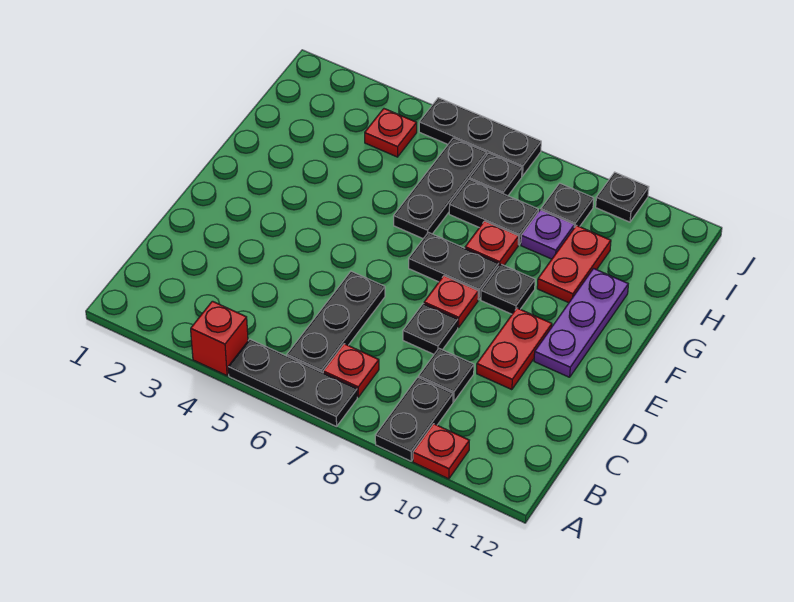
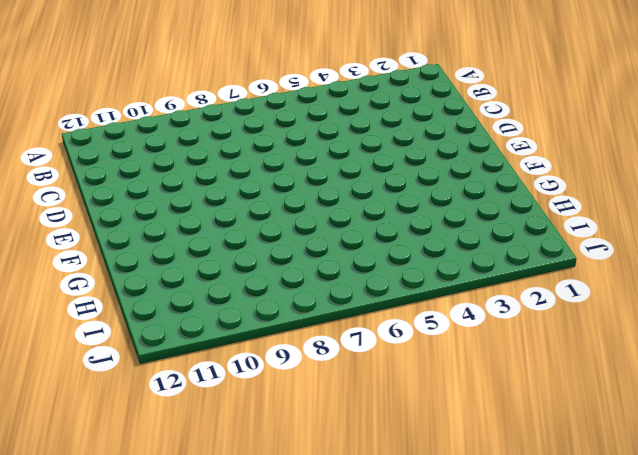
none -> red brick A4 level 1
none -> black plate A5:A7 level 1
none -> black plate A9:B9 level 1

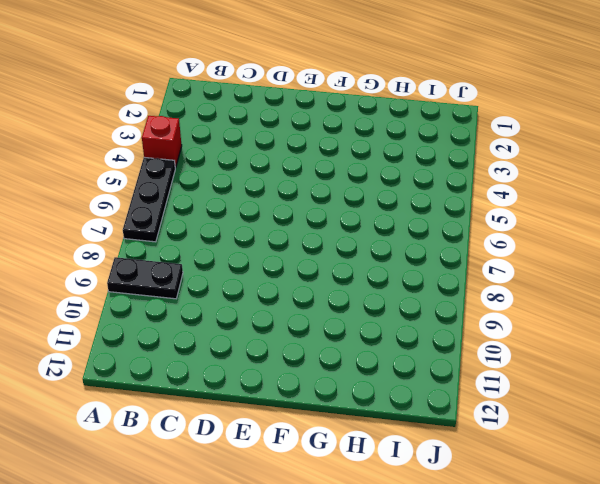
none -> red plate A10 level 1
none -> black plate B6:D6 level 1
none -> red plate B7 level 1

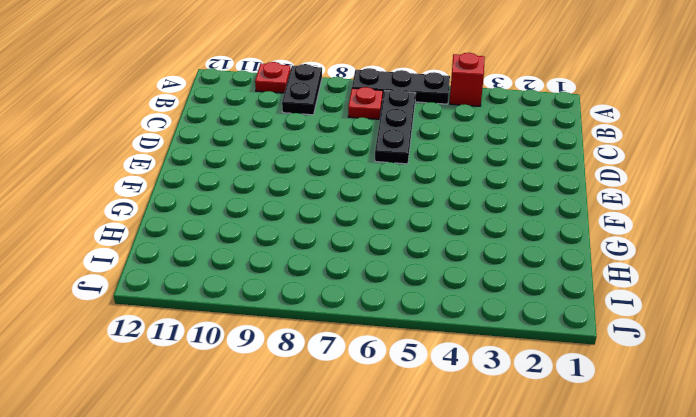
none -> black plate C9 level 1
none -> black plate D8 level 1
none -> red plate D10:E10 level 1

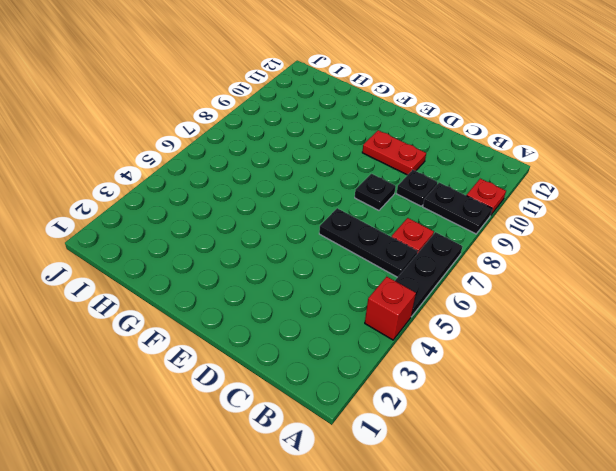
none -> red plate E8 level 1
none -> purple plate E11:G11 level 1
none -> black plate F7:F8 level 1

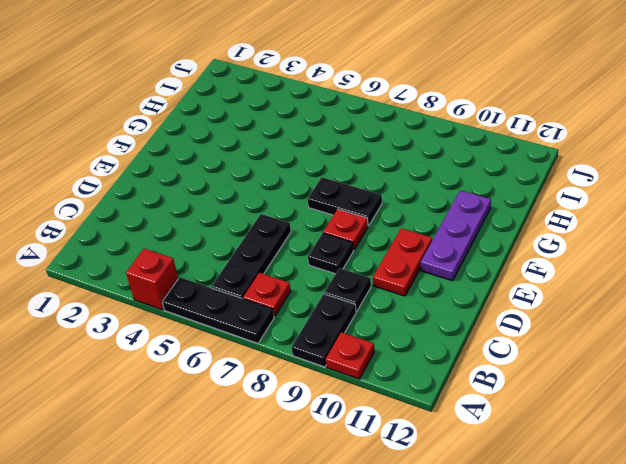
none -> black plate F9 level 1
none -> black plate G6:I6 level 1
none -> red plate G8 level 1

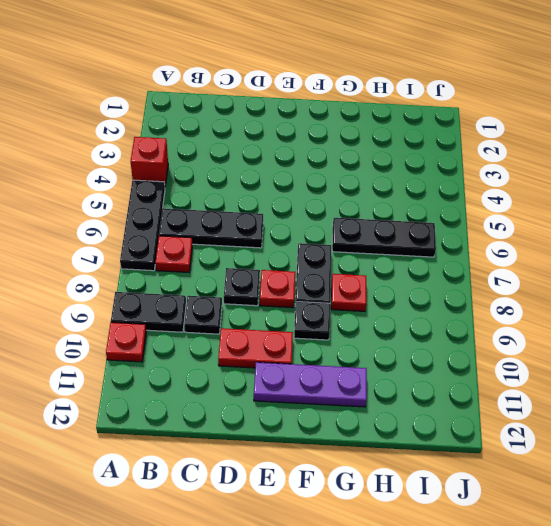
none -> red plate G10:H10 level 1
none -> black plate H7:H8 level 1
none -> purple plate H9 level 1

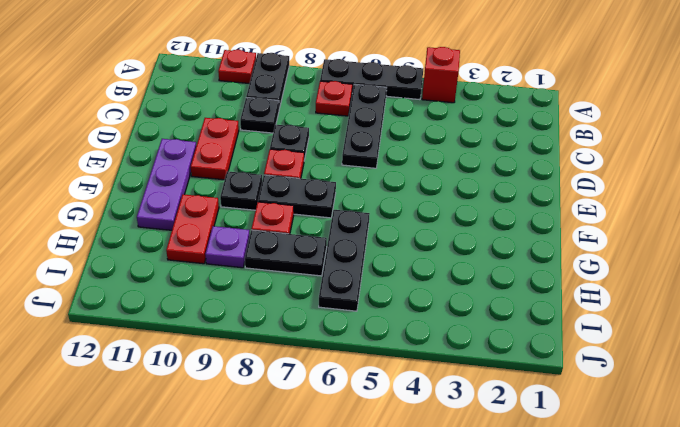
none -> red plate I4 level 1
none -> black plate I7 level 1
none -> black plate I9 level 1

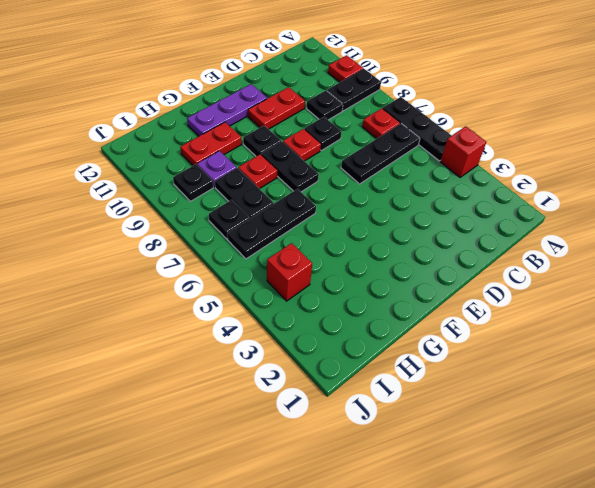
red brick I4 level 1 -> red plate I4 level 1
none -> black plate J5:J7 level 1
none -> black plate J10 level 1

